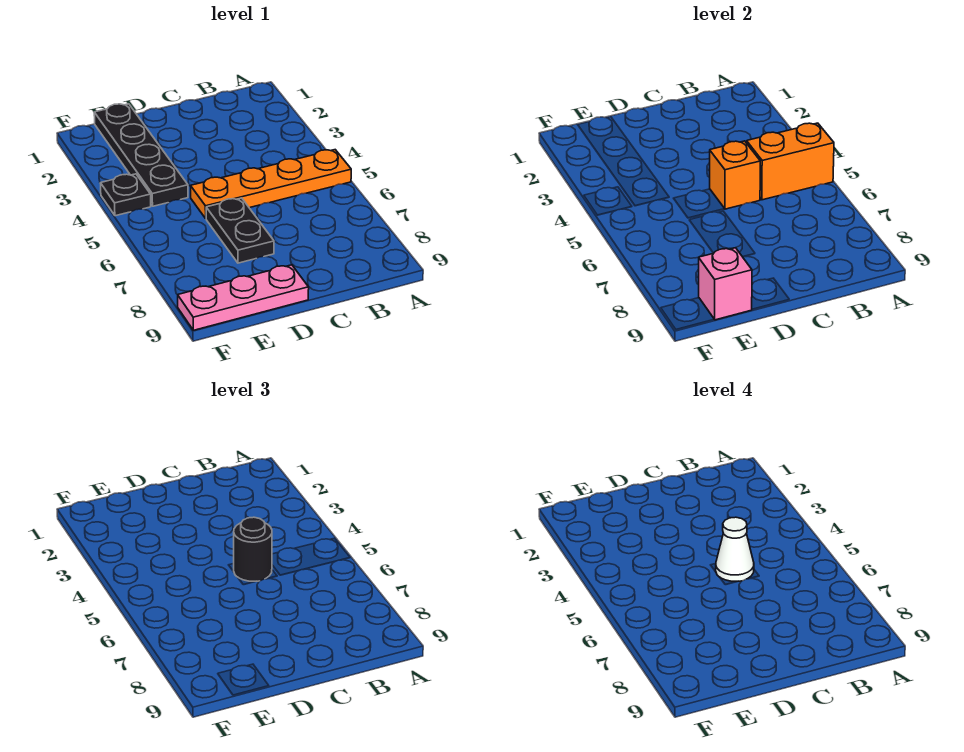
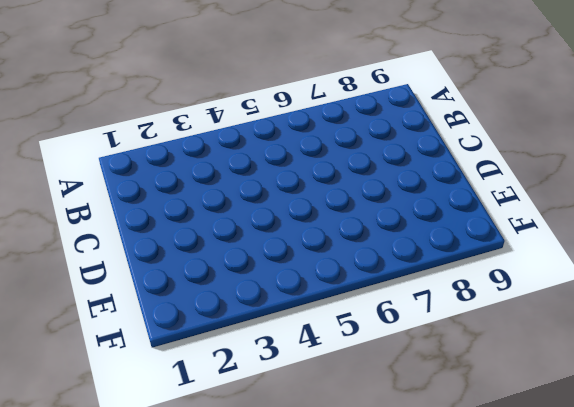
none -> orange plate A5:D5 level 1
none -> black plate D6:D7 level 1

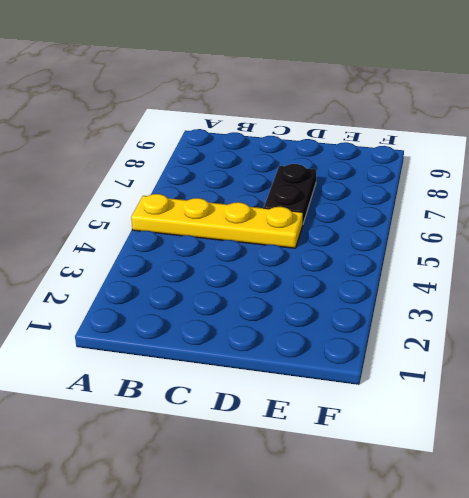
yellow plate A5:D5 level 1 -> orange plate A5:D5 level 1
none -> pink plate D9:F9 level 1
none -> black plate E1:E4 level 1

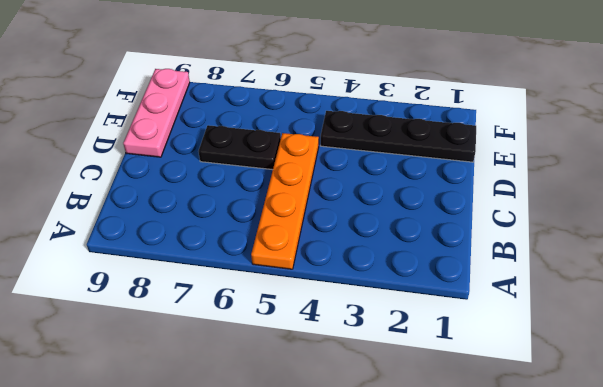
none -> black plate F4 level 1
none -> orange brick A5:B5 level 2

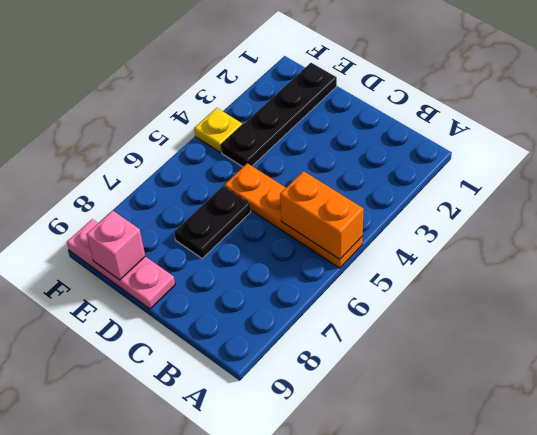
yellow plate F4 level 1 -> black plate F4 level 1
none -> orange brick C5 level 2
none -> black round brick C5 level 3

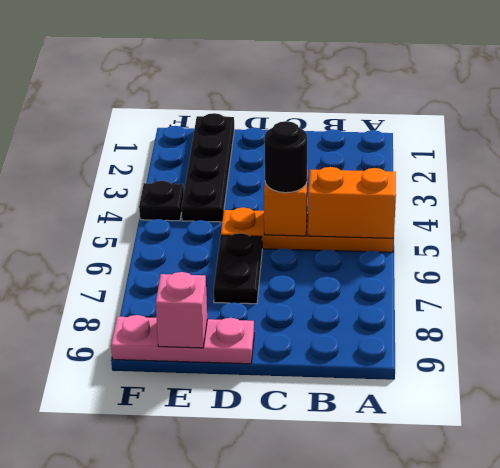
none -> white cone C5 level 4

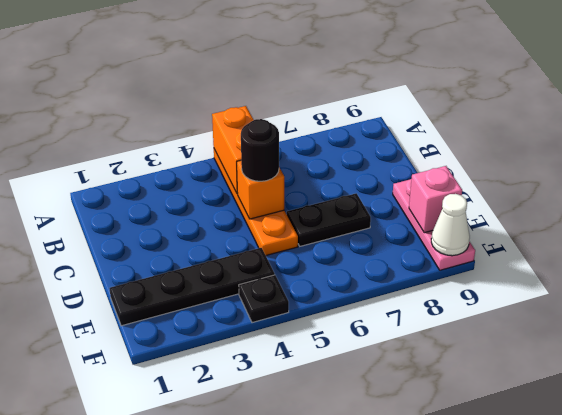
white cone F9 level 2 -> white cone C5 level 4

